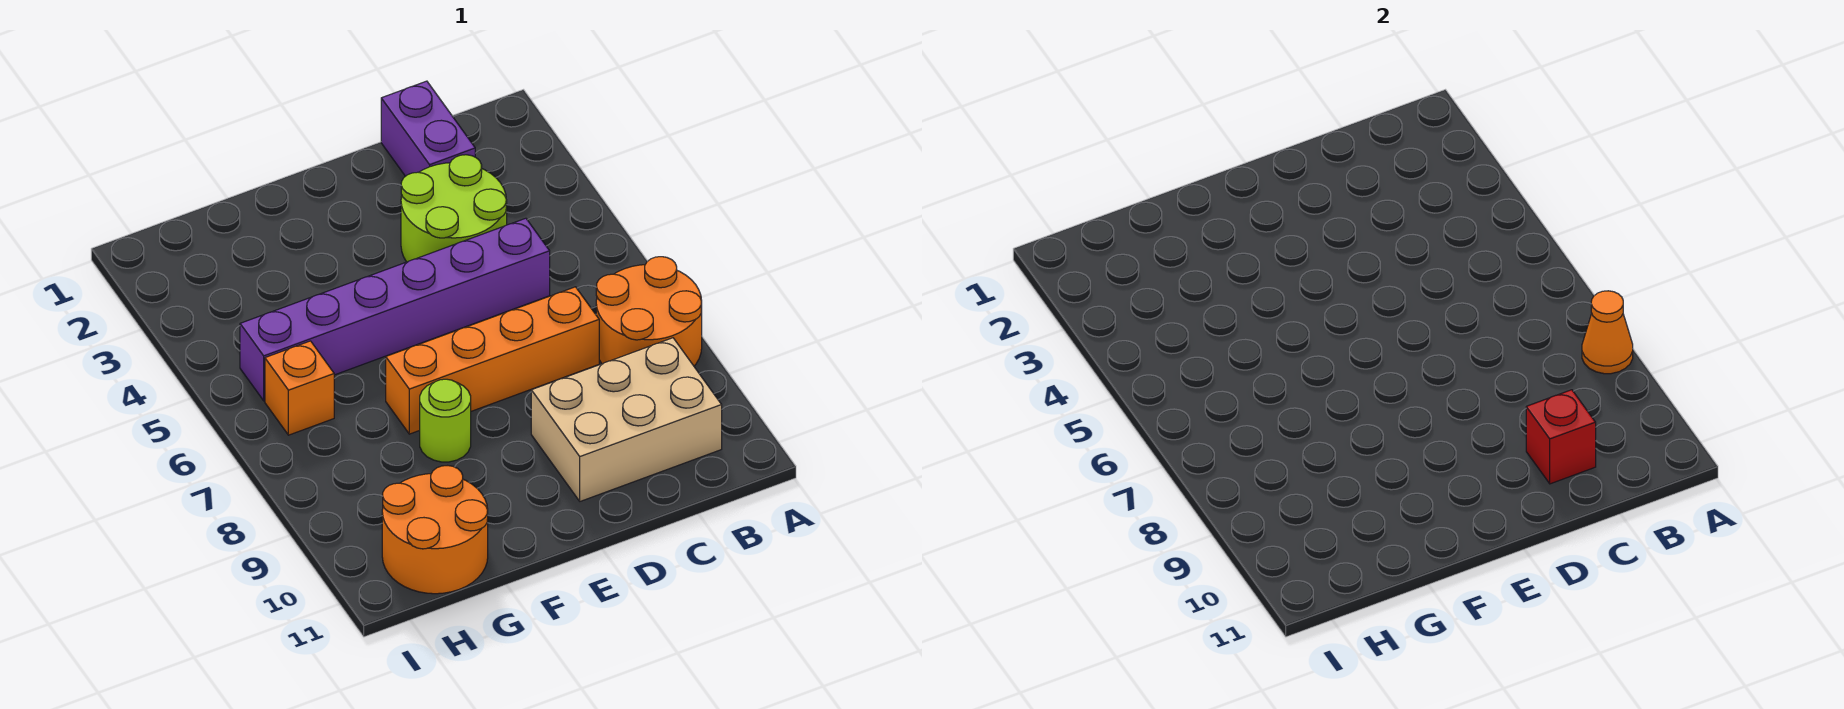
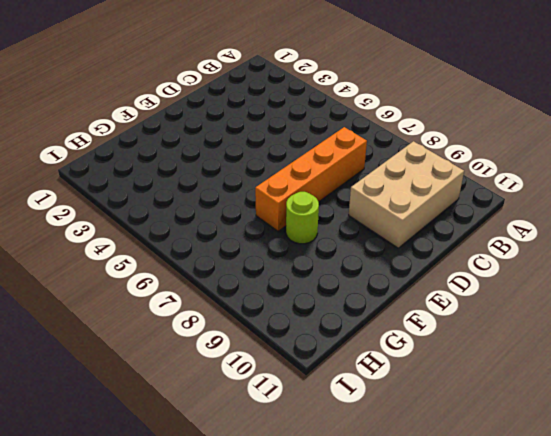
none -> orange round brick A7:B8 level 1
none -> purple brick C1:C2 level 1

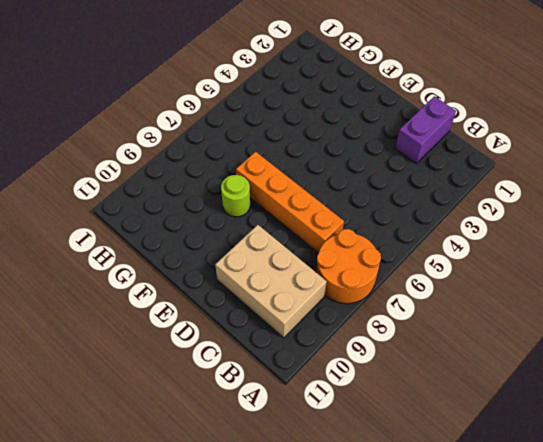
none -> lime round brick C3:D4 level 1
none -> purple brick C5:H5 level 1

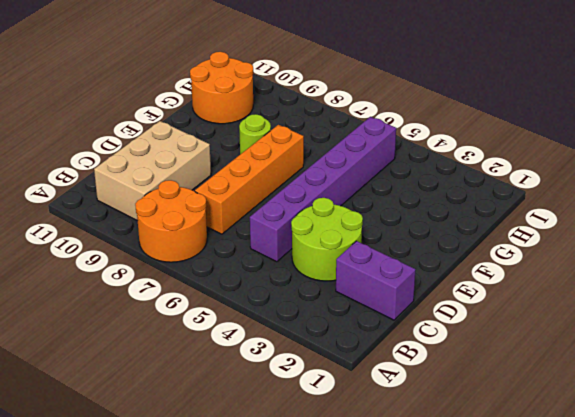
none -> orange brick H6 level 1
none -> orange cone A8 level 2

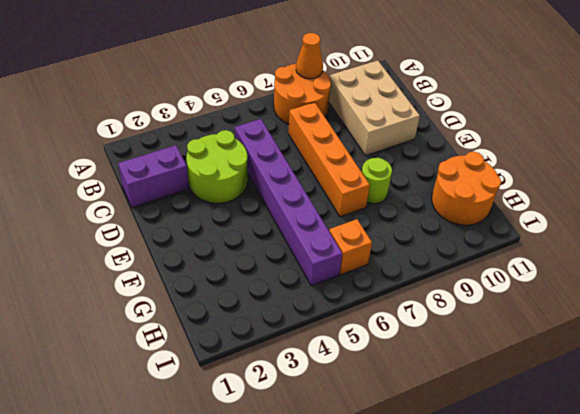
none -> red brick C10 level 2

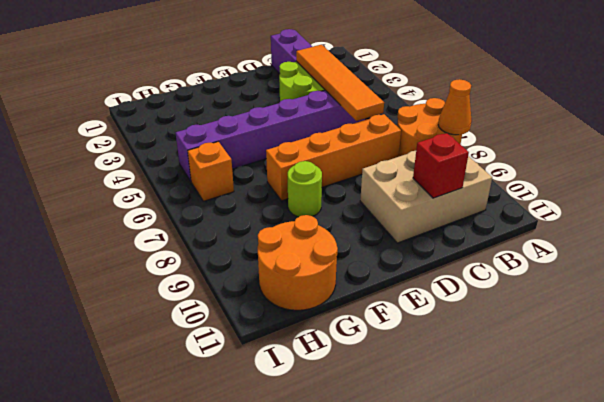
orange tile C3:C6 level 2 -> none

